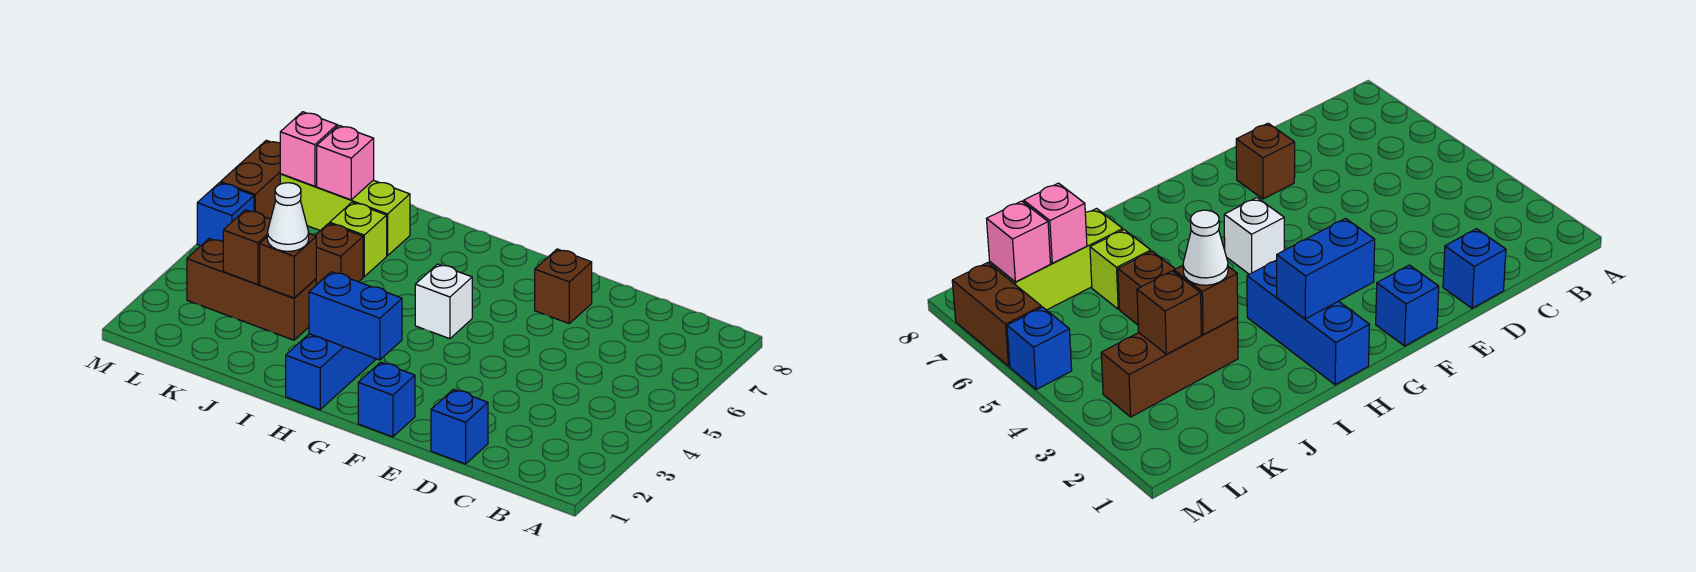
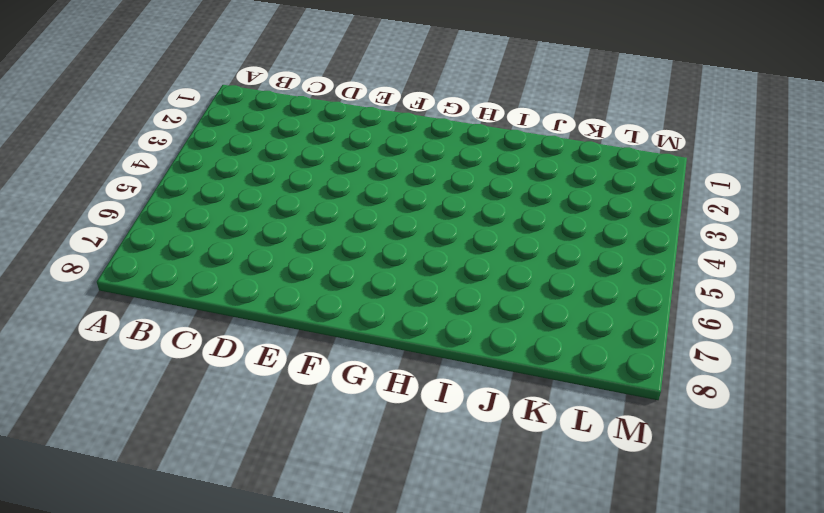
none -> blue brick D1 level 1
none -> brown brick E7 level 1
none -> blue brick F1 level 1

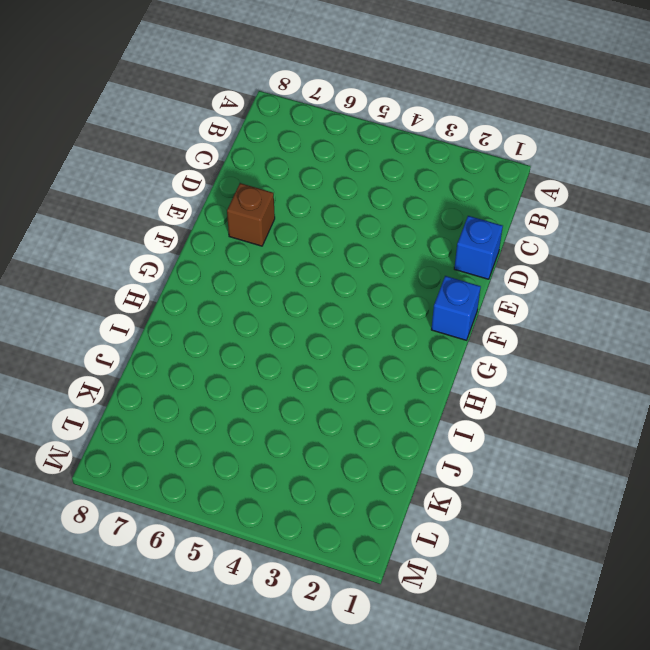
none -> white brick G5 level 1
none -> blue brick H1:H3 level 1
none -> brown brick J3:L3 level 1

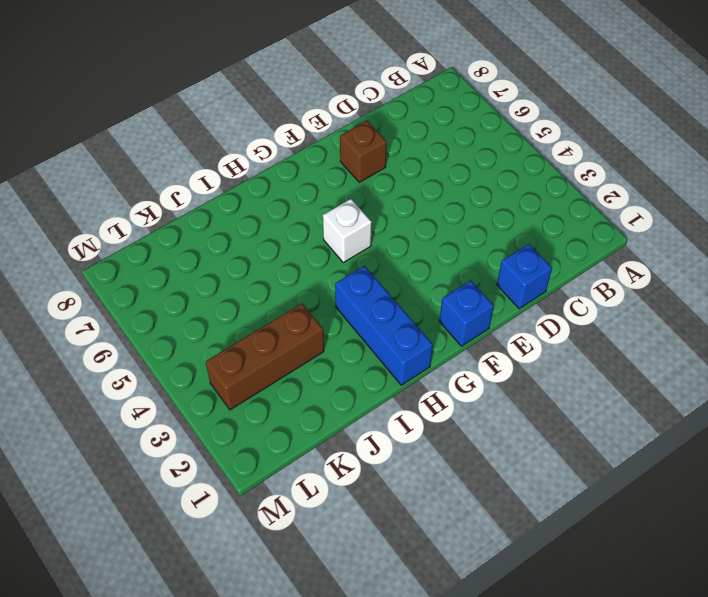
none -> brown brick J5 level 1
none -> lime brick J6 level 1
none -> lime brick J7:L7 level 1

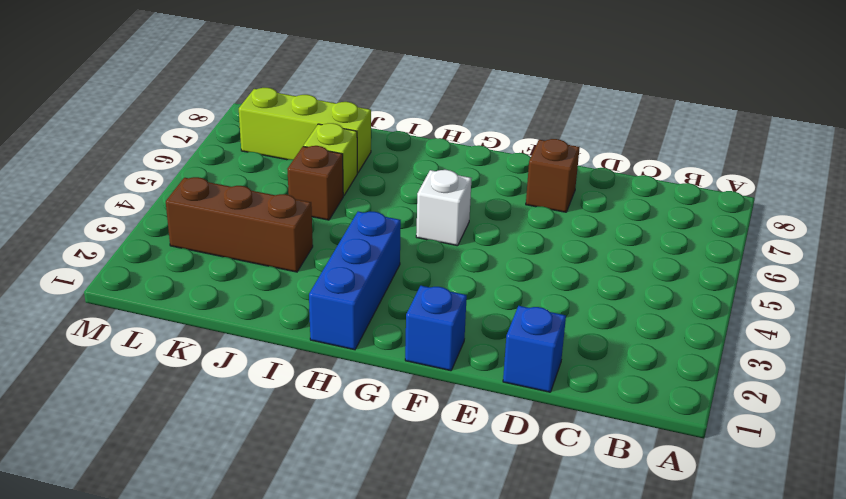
none -> blue brick M5 level 1
none -> brown brick M6:M7 level 1
none -> blue brick G2:H2 level 2

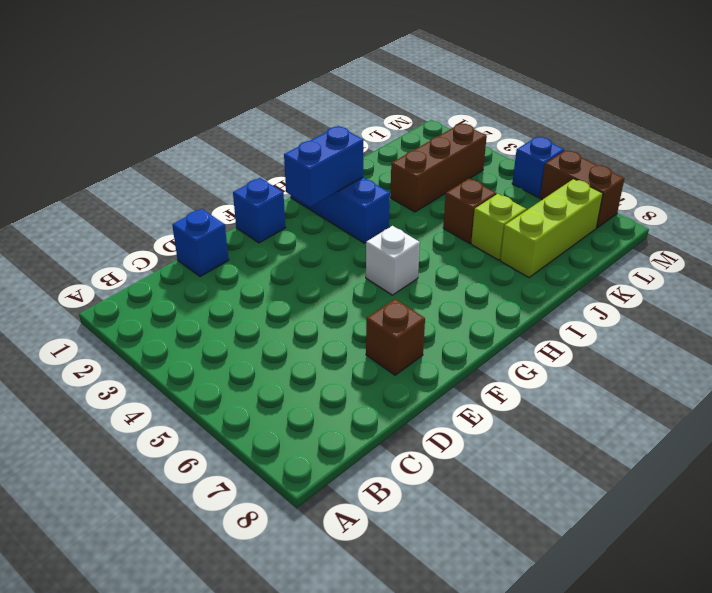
none -> brown brick J3 level 2
none -> brown brick K3 level 2
none -> pink brick K7 level 2

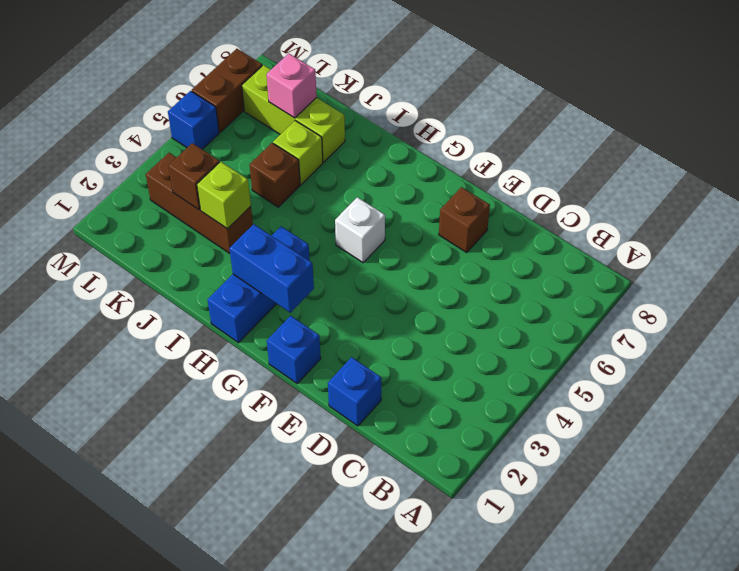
lime brick J3 level 2 -> brown brick J3 level 2
none -> pink brick L7 level 2
none -> white cone J3 level 3

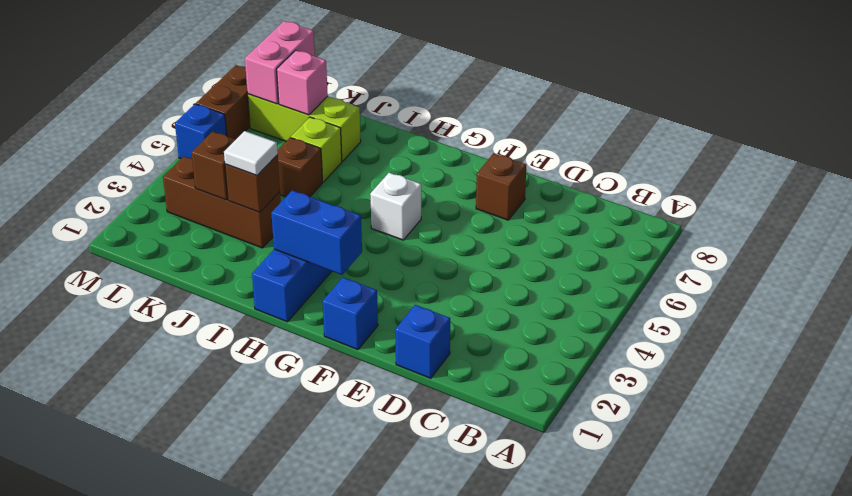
white tile J3 level 3 -> white cone J3 level 3
pink brick L7:L8 level 2 -> pink brick L7 level 2

